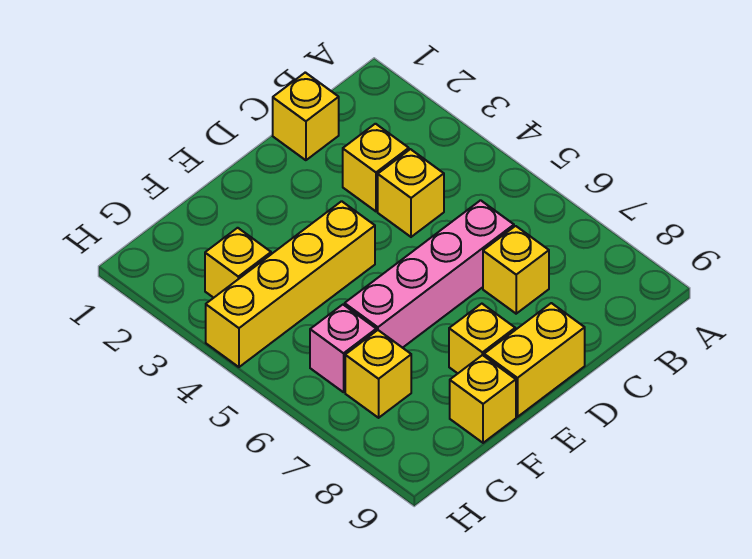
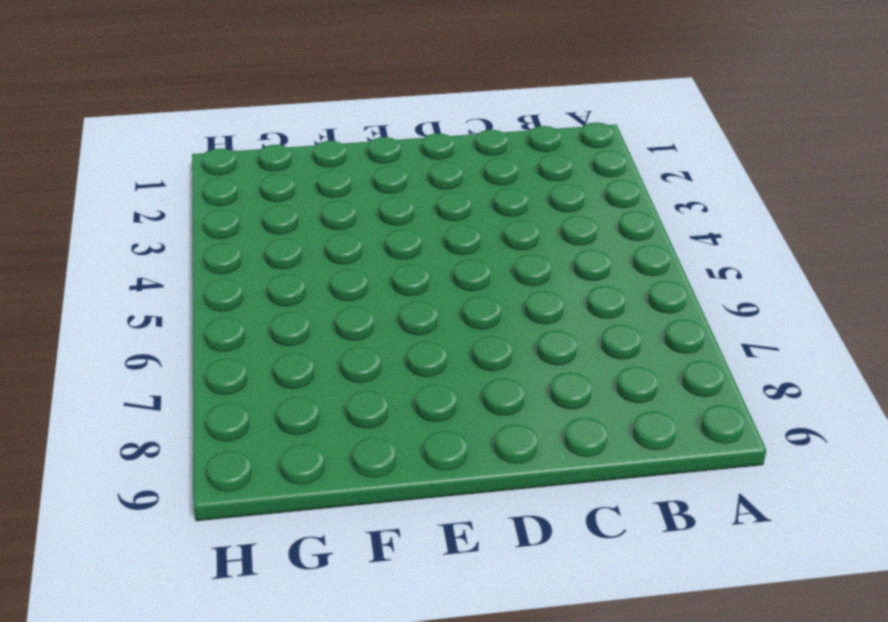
none -> yellow brick C1 level 1
none -> yellow brick C3 level 1
none -> yellow brick C4 level 1

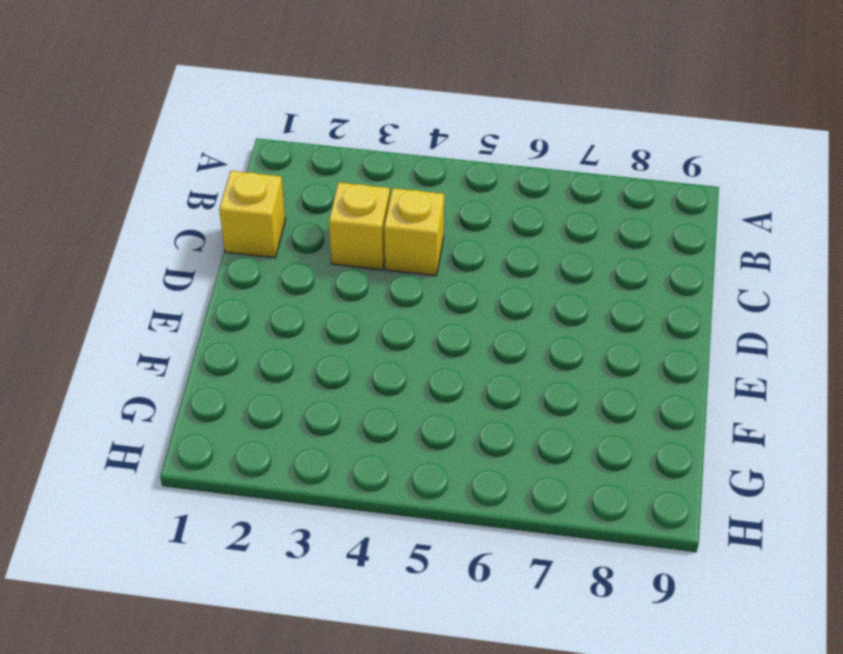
none -> pink brick C6:F6 level 1
none -> yellow brick C7 level 1
none -> yellow brick D9:E9 level 1

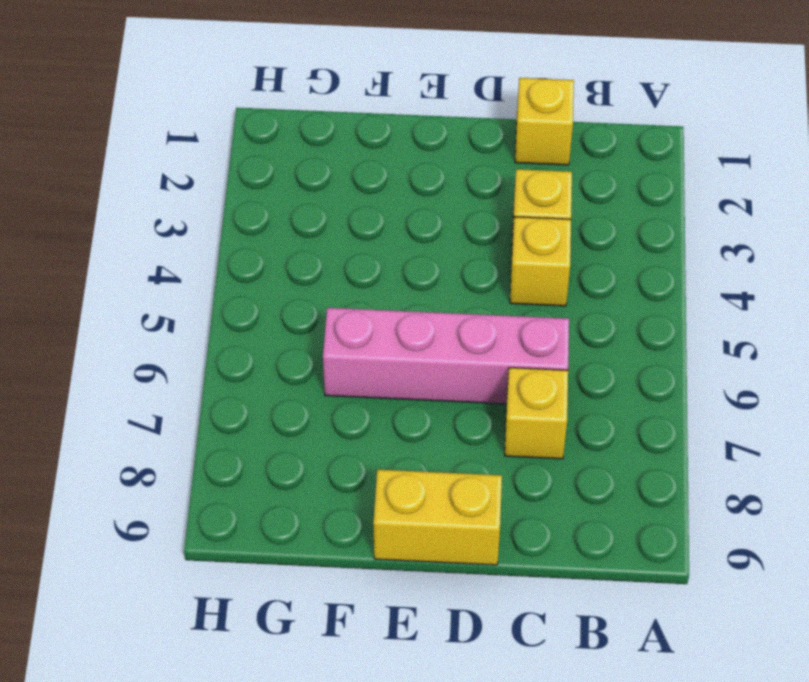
none -> yellow brick E4:H4 level 1
none -> yellow brick E8 level 1
none -> yellow brick F9 level 1

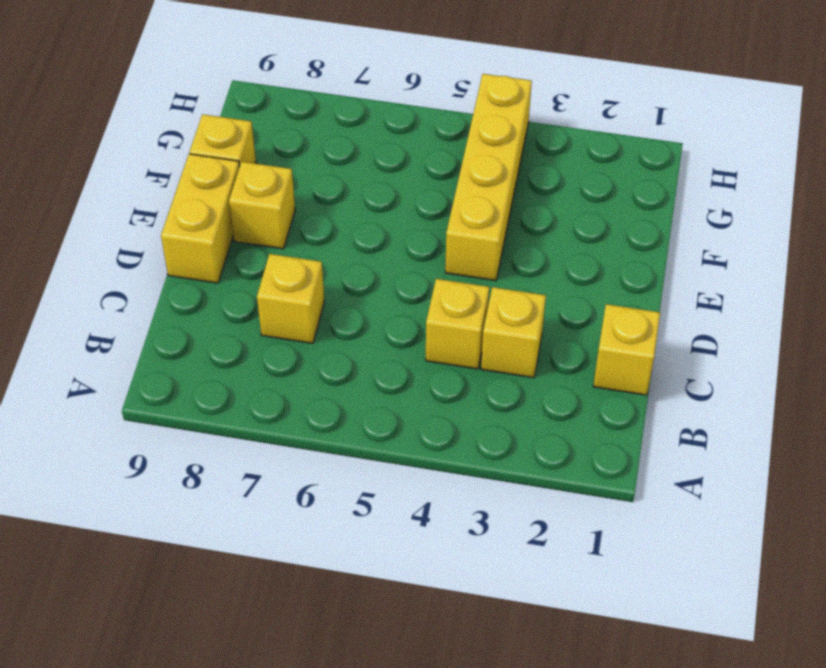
none -> pink brick C6:F6 level 1
none -> yellow brick G3 level 1
none -> pink brick G6 level 1

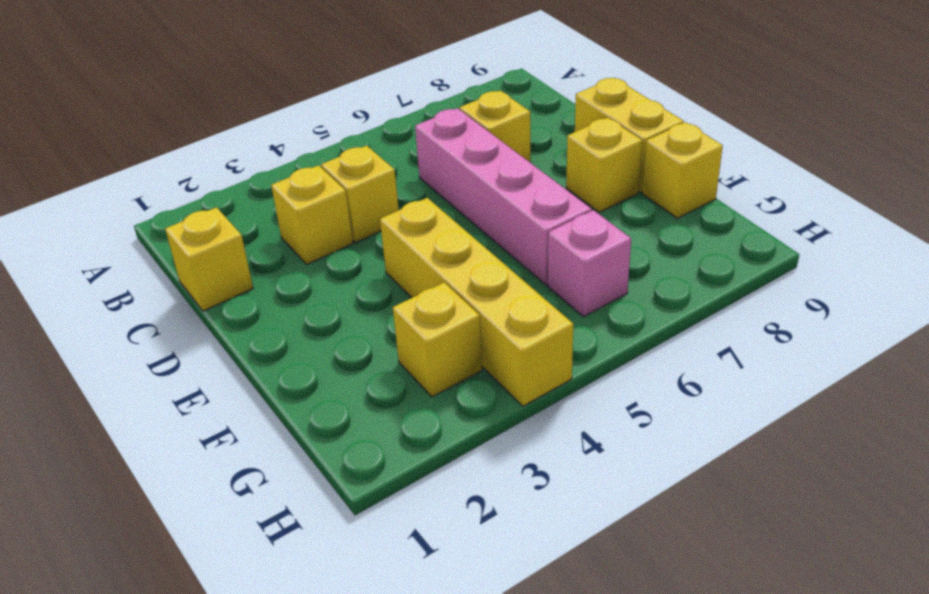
none -> yellow brick G7 level 1

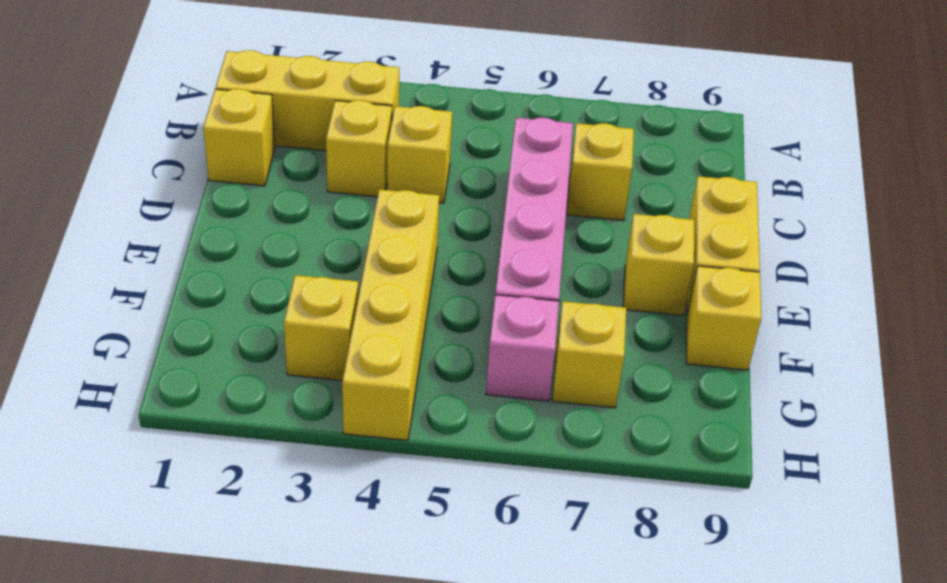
yellow brick B1:B3 level 1 -> none

